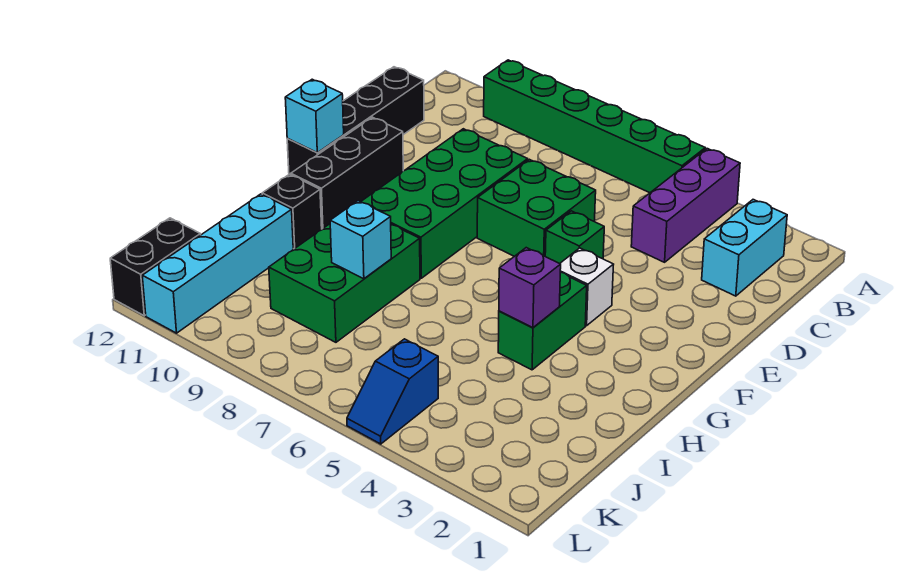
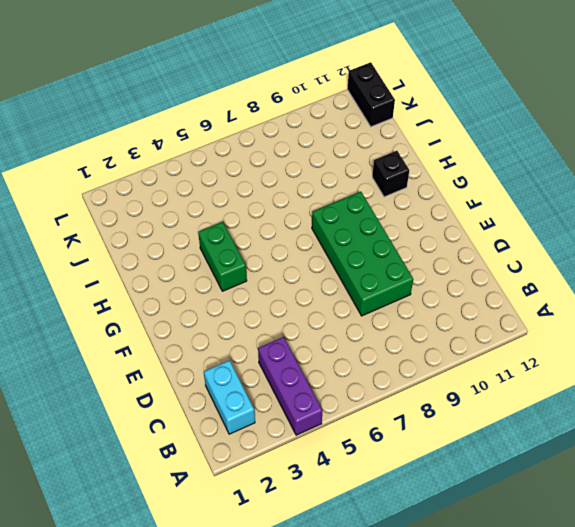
none -> green brick A5:A10 level 1
none -> black brick C12:F12 level 1
none -> green brick D6:E7 level 1

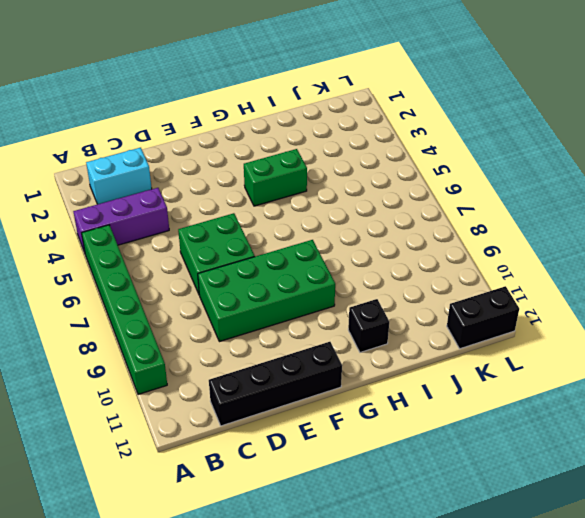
none -> green brick E5 level 1
none -> black brick E11:G11 level 1
none -> white brick F4 level 1

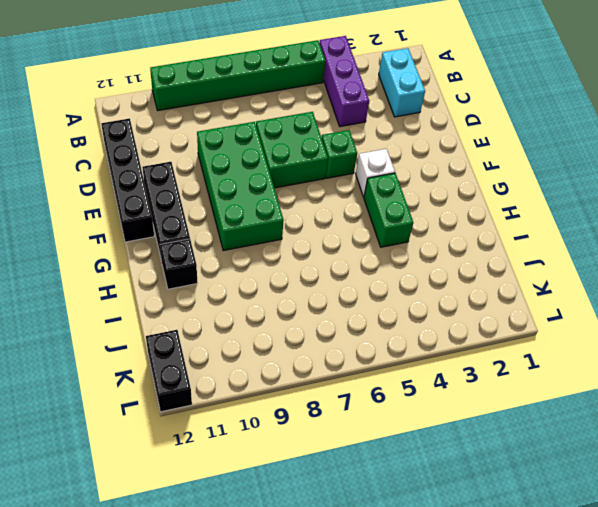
none -> green brick H8:J9 level 1
none -> cyan brick I11:L11 level 1
none -> blue slope K5:L5 level 1 top K

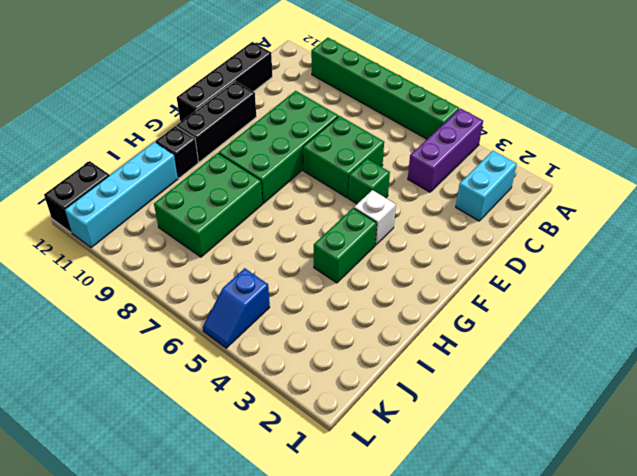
none -> cyan brick F12 level 2
none -> purple brick H4 level 2
none -> cyan brick I8 level 2

